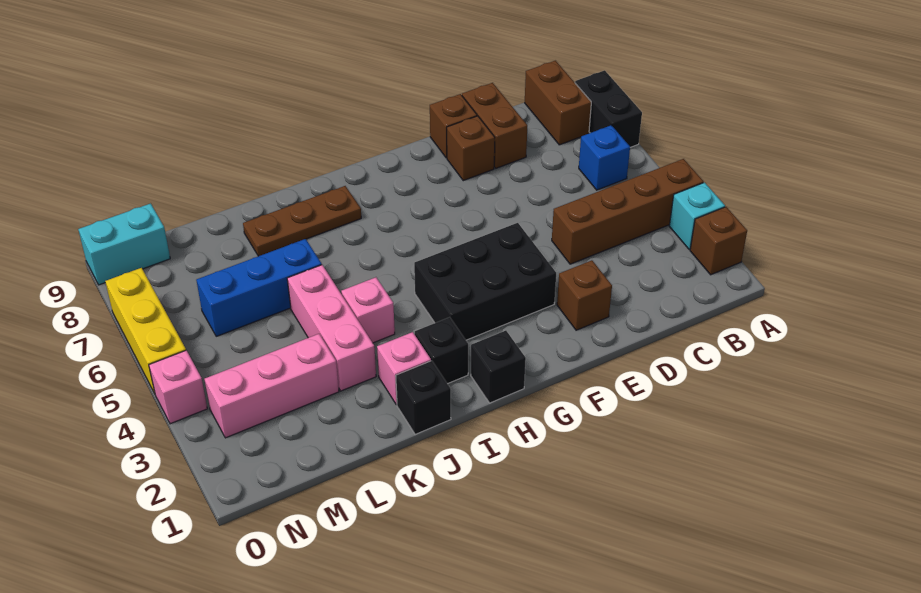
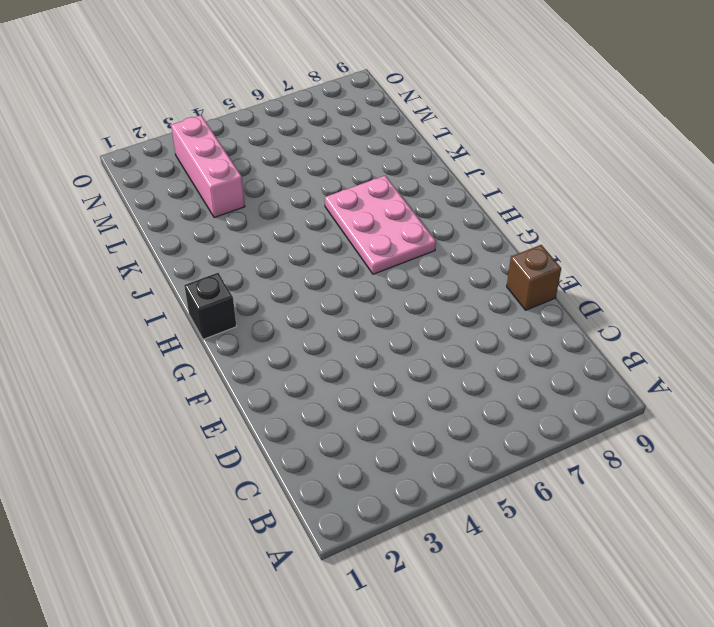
pink plate H6:J7 level 1 -> none
none -> brown brick A2 level 1
none -> cyan brick A3 level 1
none -> brown brick A4:D4 level 1

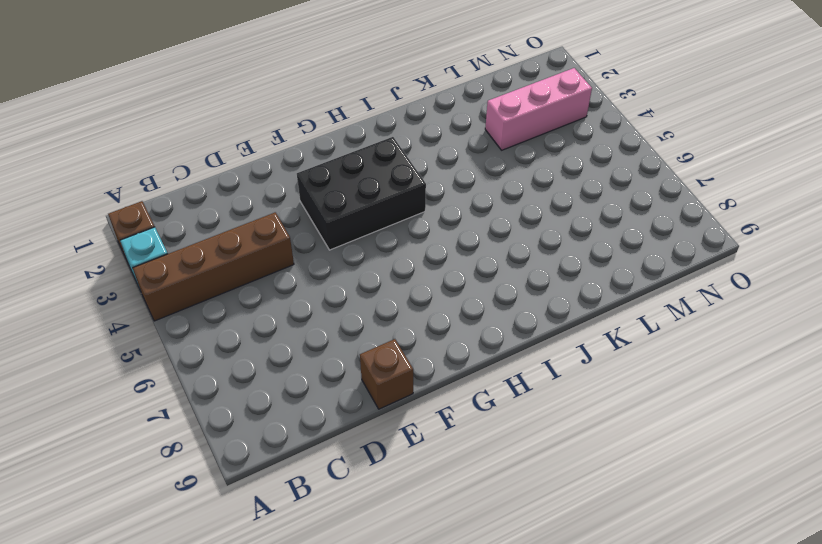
none -> black brick A7:A8 level 1
none -> blue brick B6 level 1
none -> brown brick B8:B9 level 1

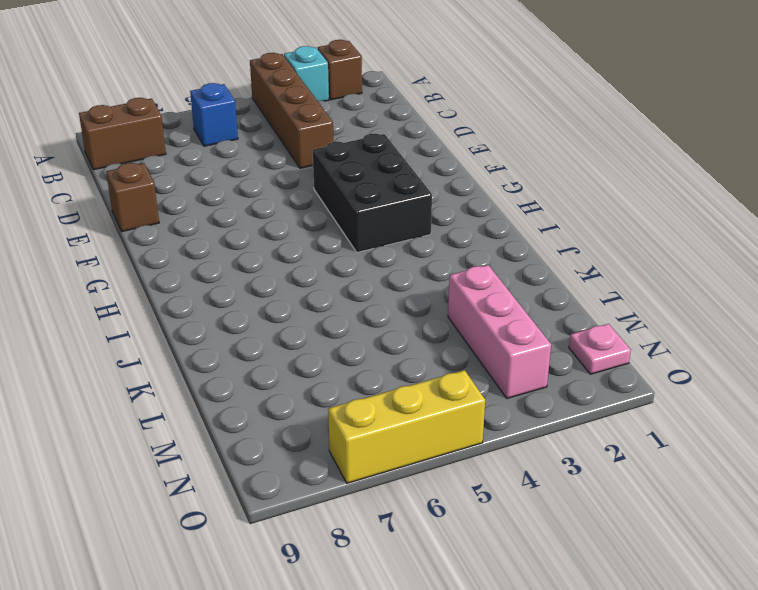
pink plate N1 level 1 -> none
none -> black brick A7:A8 level 1
none -> brown brick D8:D9 level 1
none -> brown brick E2 level 1

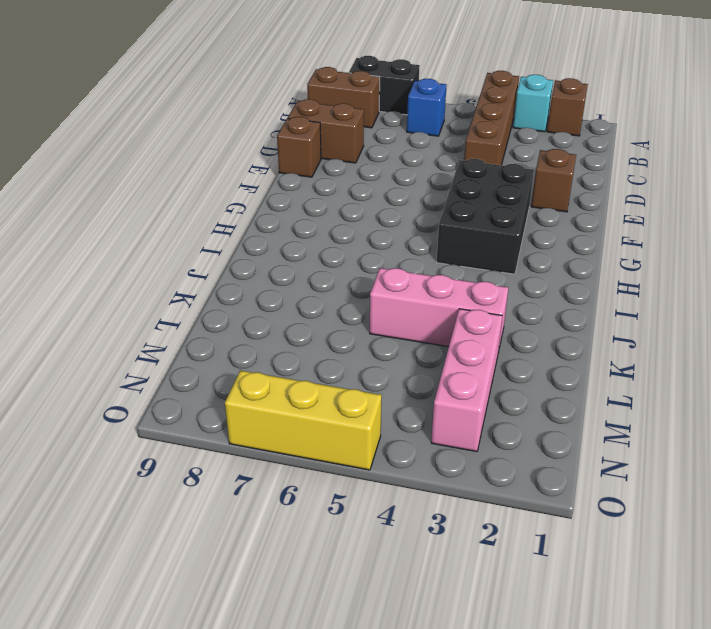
none -> brown brick E8 level 1
none -> black brick H1 level 1
none -> black brick I2 level 1

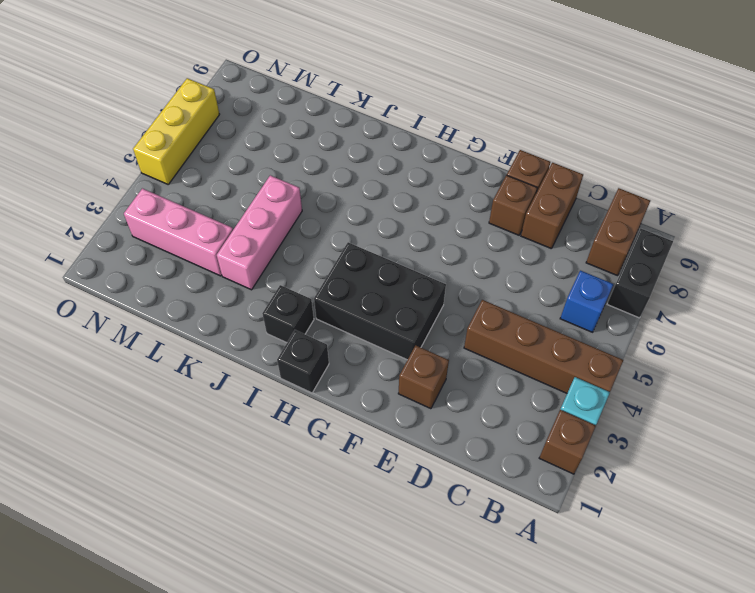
none -> brown plate I8:K8 level 1
none -> black brick J1 level 1
none -> pink brick J2 level 1

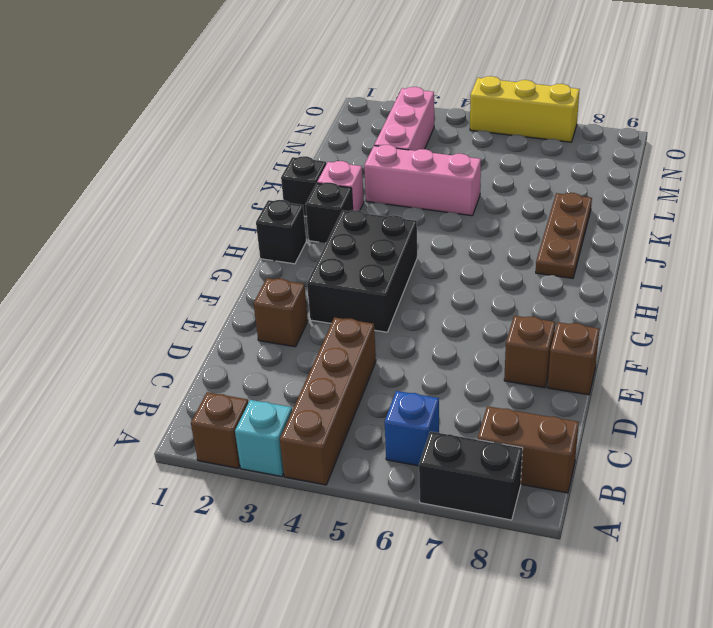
none -> brown brick D8:D9 level 1
none -> pink brick J4 level 1
none -> blue brick K6:M6 level 1

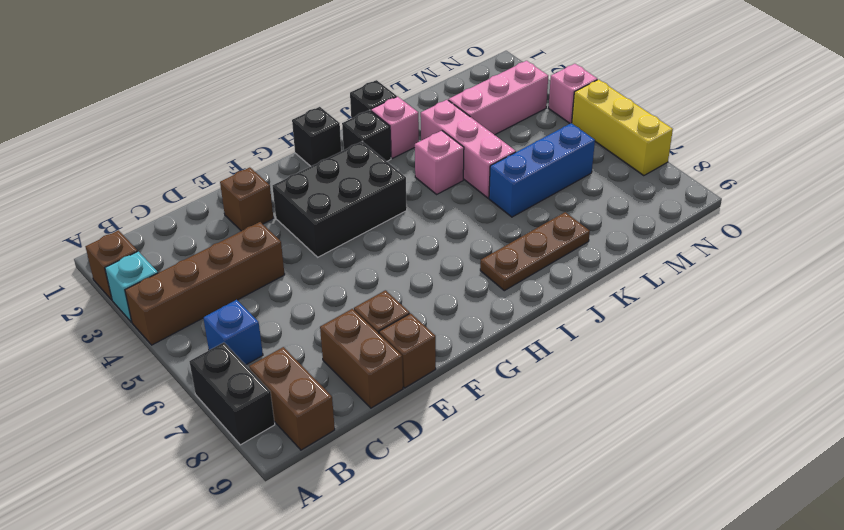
none -> cyan brick N9:O9 level 1

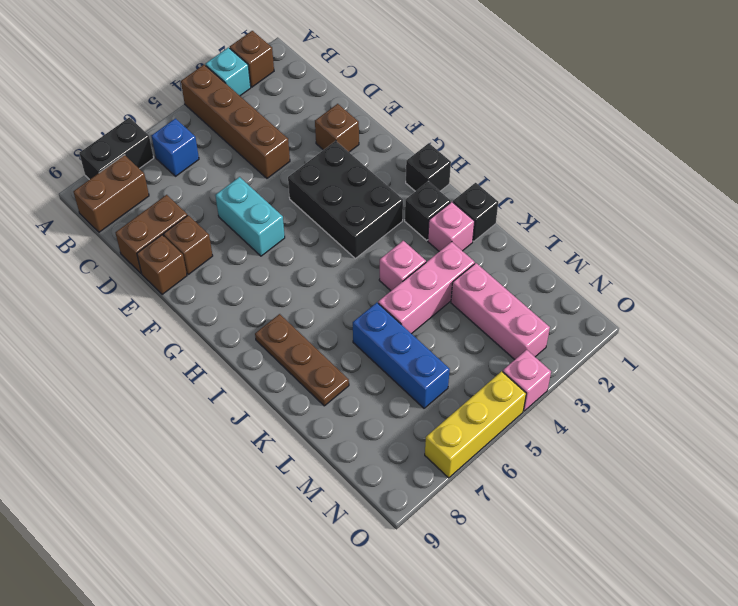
cyan brick E6:F6 level 1 -> cyan brick N9:O9 level 1

